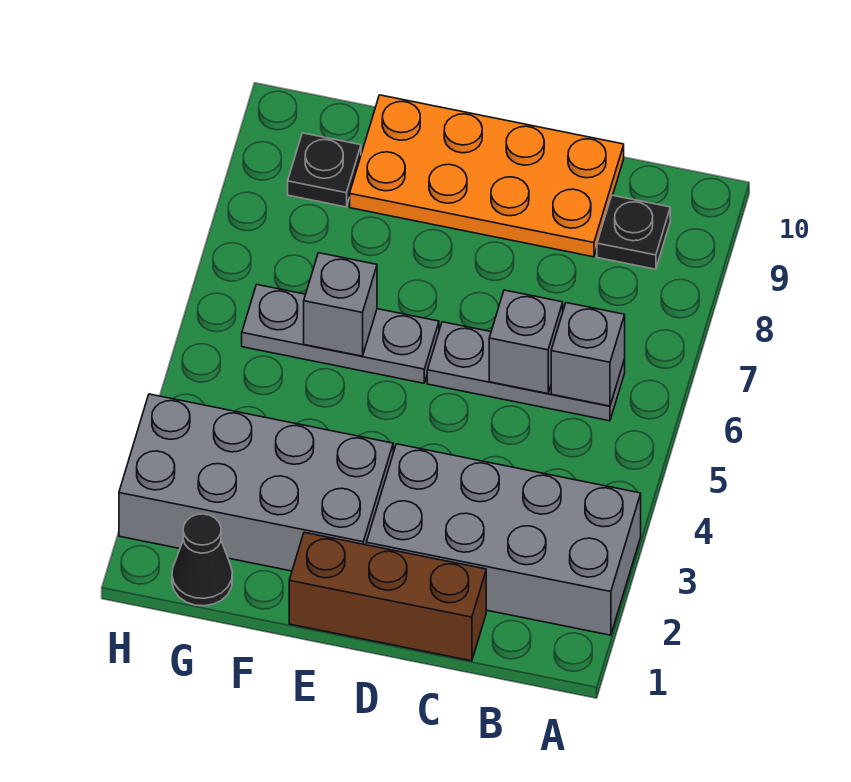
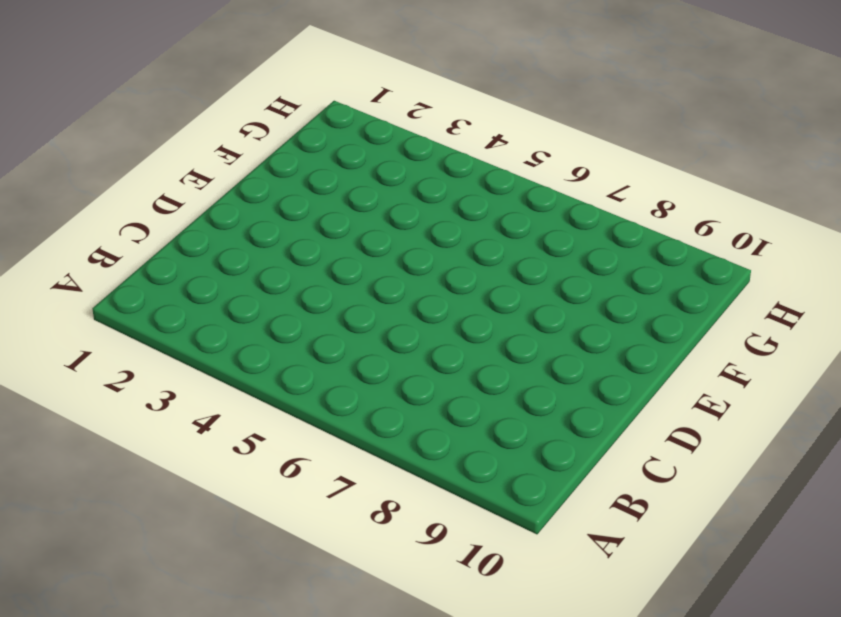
none -> grey brick A2:D3 level 1
none -> grey plate B6:D6 level 1
none -> black plate B9 level 1

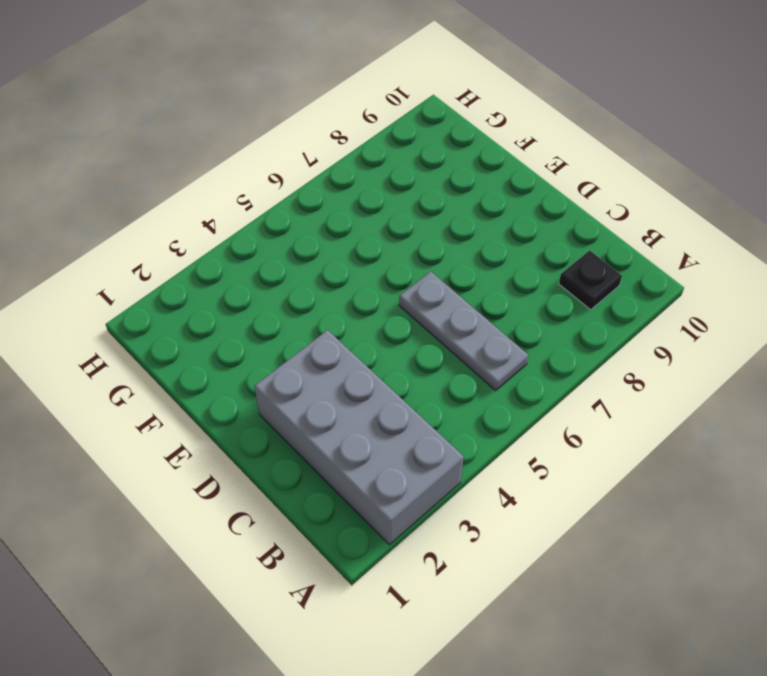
none -> brown brick C1:E1 level 1
none -> orange plate C9:F10 level 1
none -> grey brick E2:H3 level 1

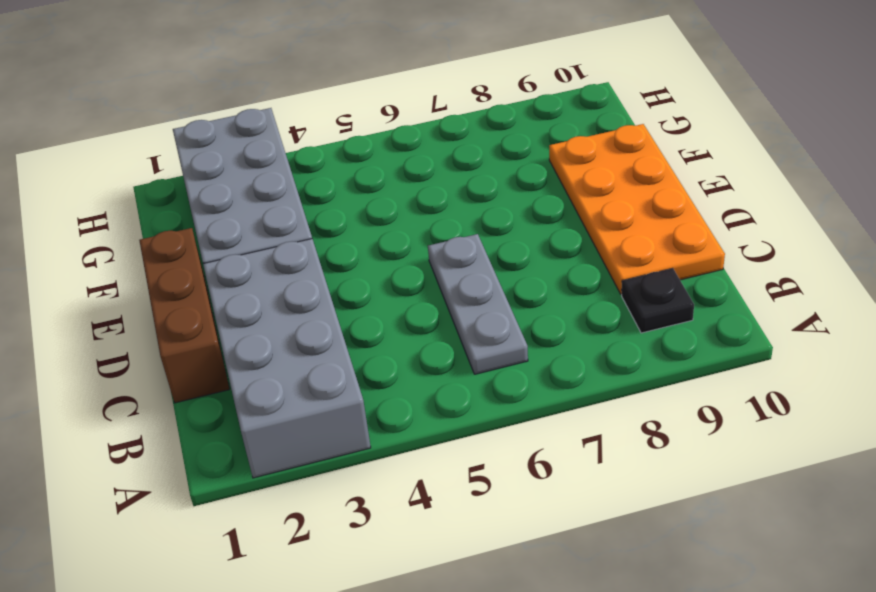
none -> grey plate E6:G6 level 1
none -> black cone G1 level 1
none -> black plate G9 level 1

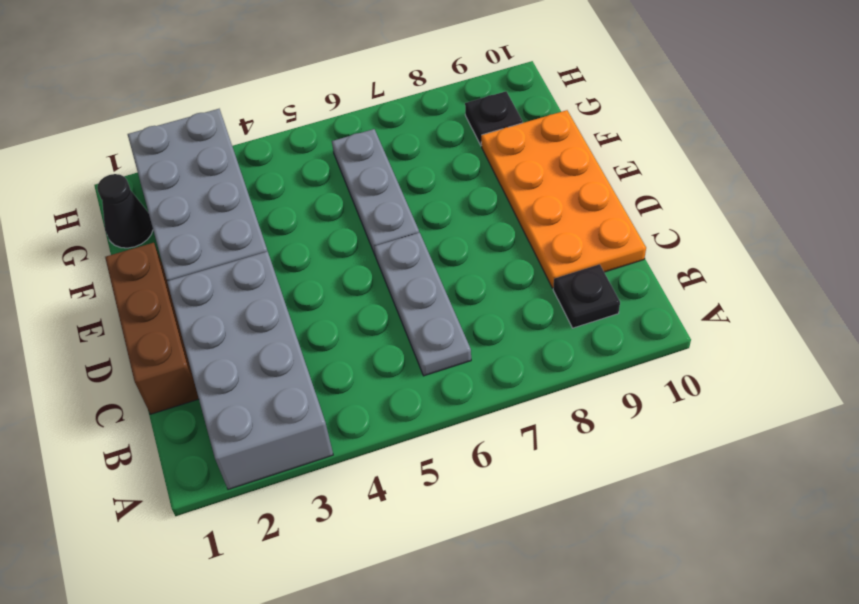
none -> grey brick B6 level 2
none -> grey brick C6 level 2
none -> grey brick F6 level 2

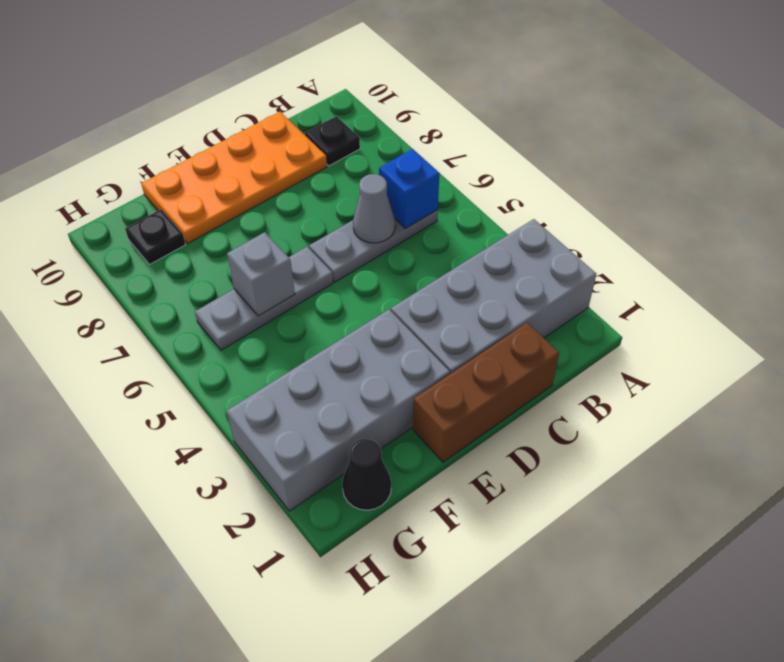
blue brick B6 level 2 -> grey brick B6 level 2
grey cone C6 level 2 -> grey brick C6 level 2

